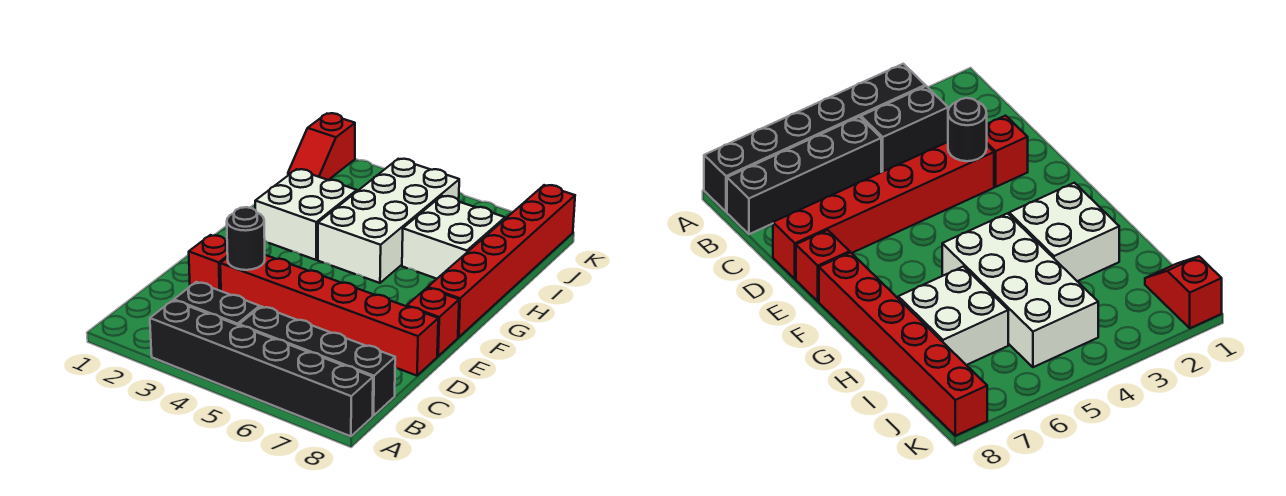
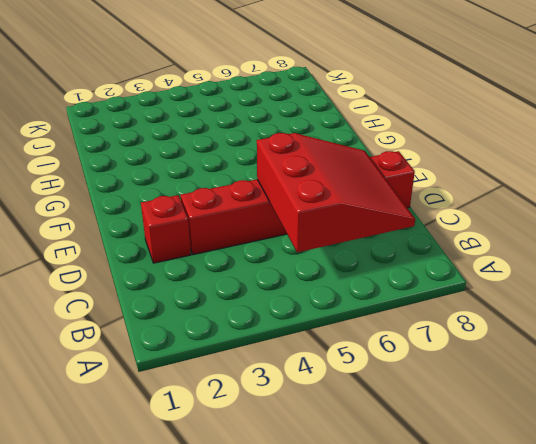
red slope B5:D7 level 2 top 5 -> none
none -> black brick A3:A8 level 1
none -> black brick B3:B4 level 1
none -> black brick B5:B8 level 1

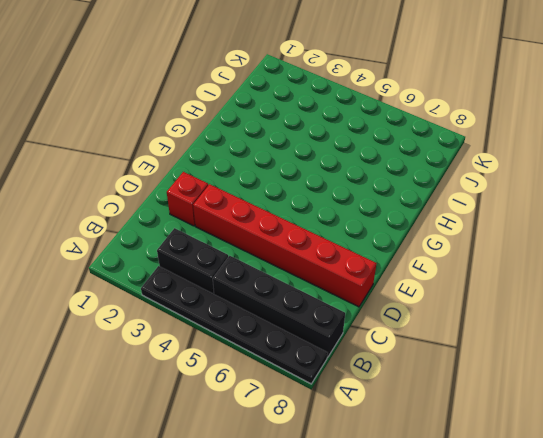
black plate A3:A8 level 1 -> black brick A3:A8 level 1
none -> red brick E8 level 1
none -> red brick F8:K8 level 1
none -> white brick G2:H3 level 1

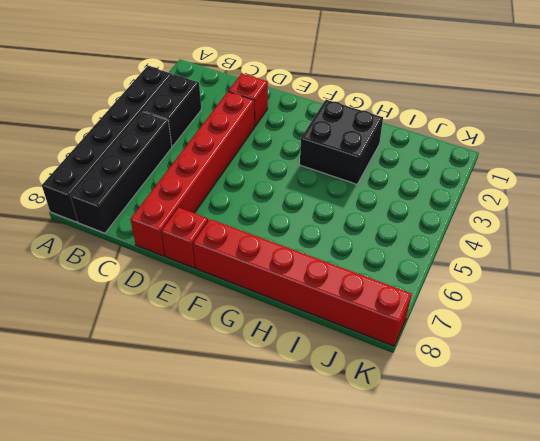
black brick G2:H3 level 1 -> white brick G2:H3 level 1
none -> white brick G4:J5 level 1
none -> white brick H6:I7 level 1
none -> red slope J1:K1 level 1 top K

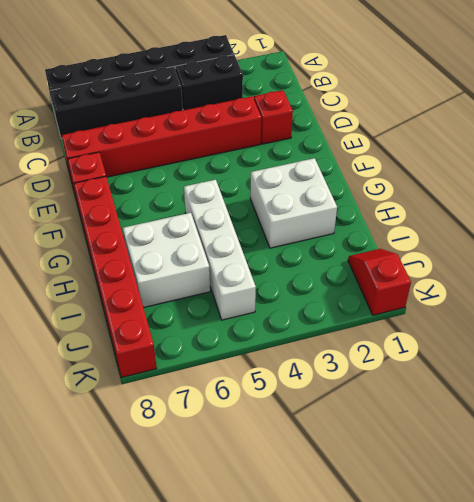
white brick G5:J5 level 1 -> white brick G4:J5 level 1
none -> black round brick D3 level 2

